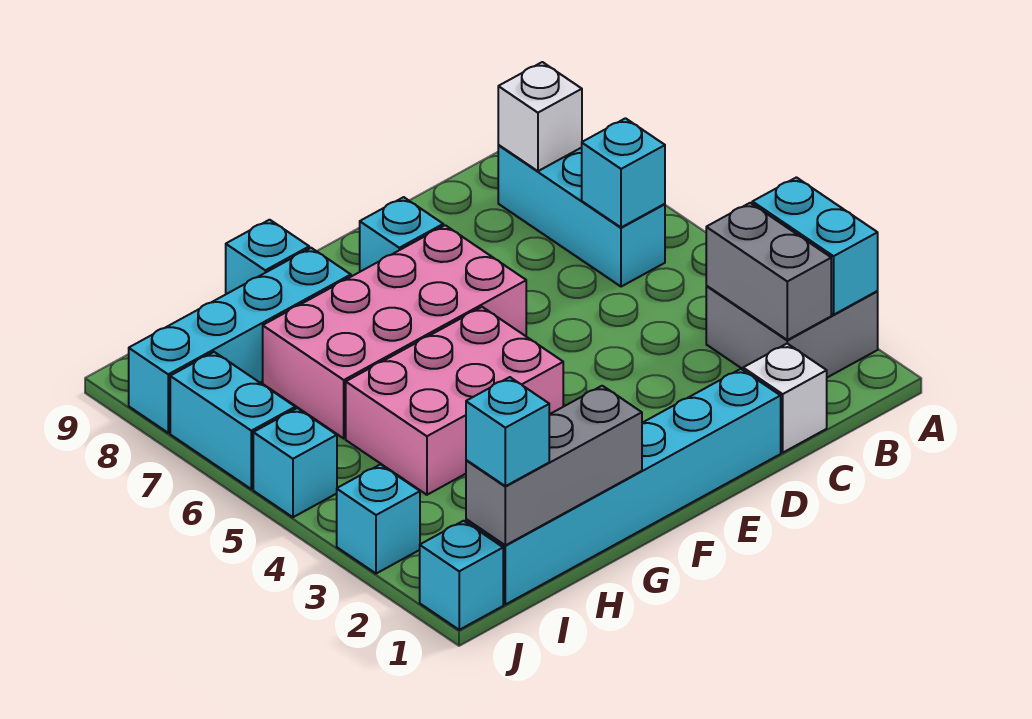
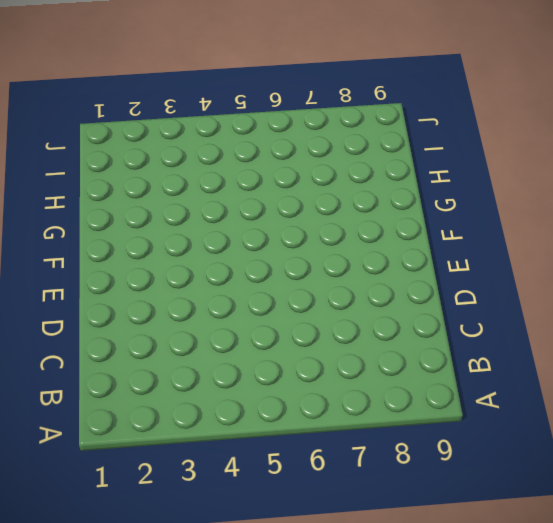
none -> grey brick A2:B3 level 1
none -> cyan brick B6:B8 level 1
none -> white brick C1 level 1

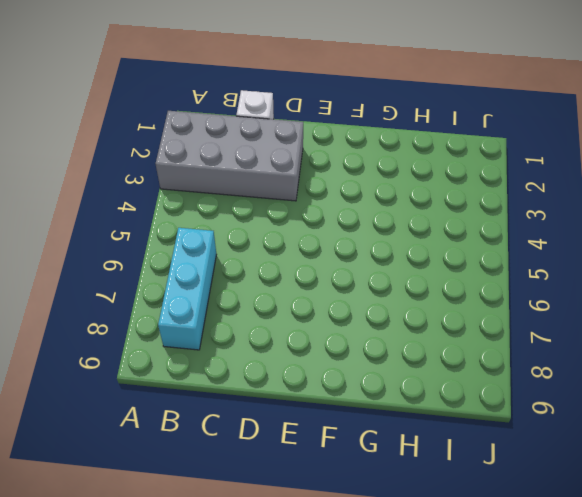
grey brick A2:D3 level 1 -> grey brick A2:B3 level 1
none -> cyan brick D1:I1 level 1
none -> pink brick E6:H7 level 1
none -> cyan brick E8 level 1

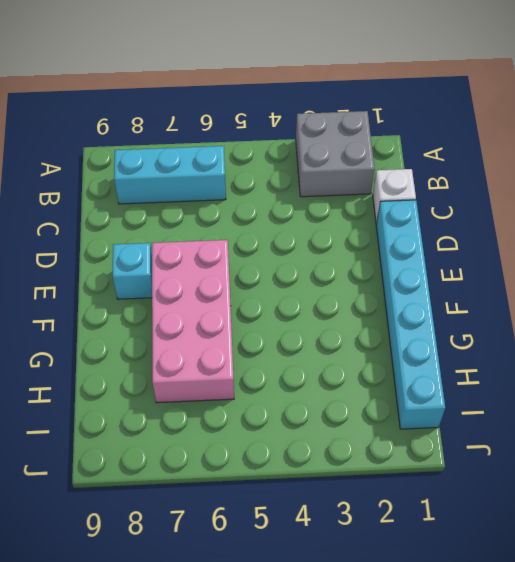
none -> pink brick F4:H5 level 1
none -> cyan brick G8:J8 level 1
none -> cyan brick G9 level 1

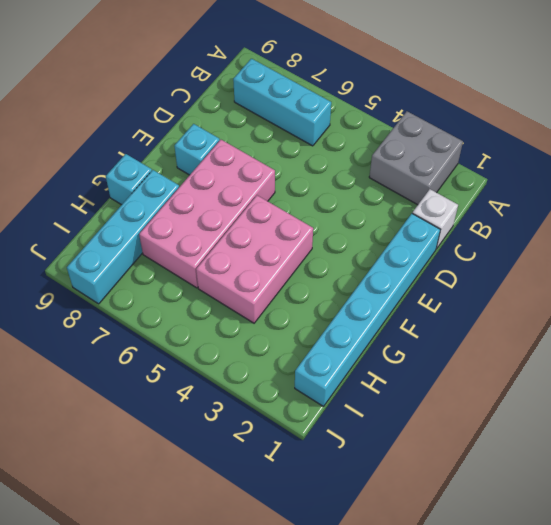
none -> cyan brick J1 level 1
none -> cyan brick J3 level 1
none -> cyan brick J5 level 1

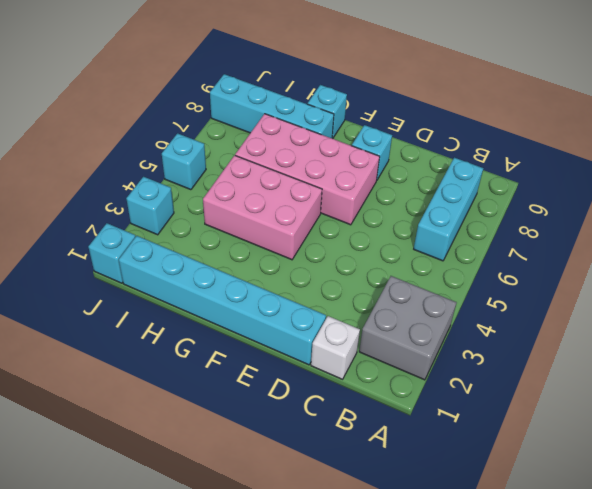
none -> cyan brick J6:J7 level 1
none -> cyan brick A2:A3 level 2
none -> grey brick B2:B3 level 2

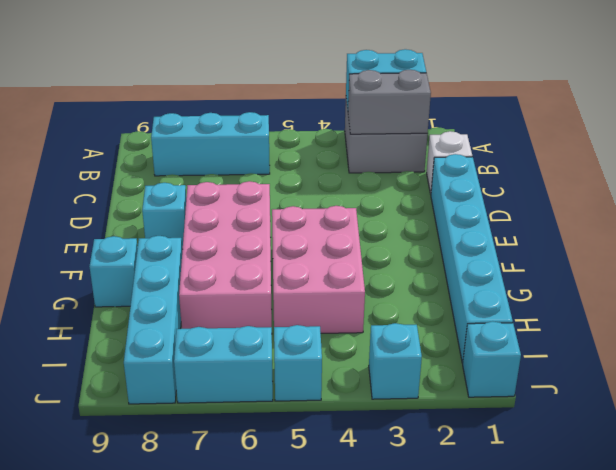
none -> cyan brick B6 level 2
none -> white brick B8 level 2
none -> grey brick G1:I1 level 2

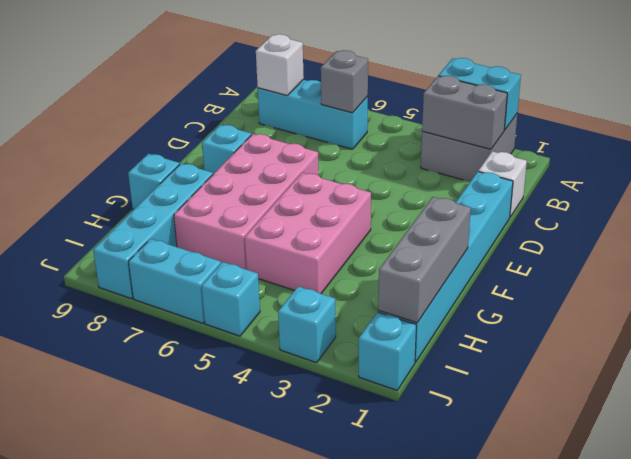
grey brick B6 level 2 -> cyan brick B6 level 2
none -> cyan brick I1 level 3

